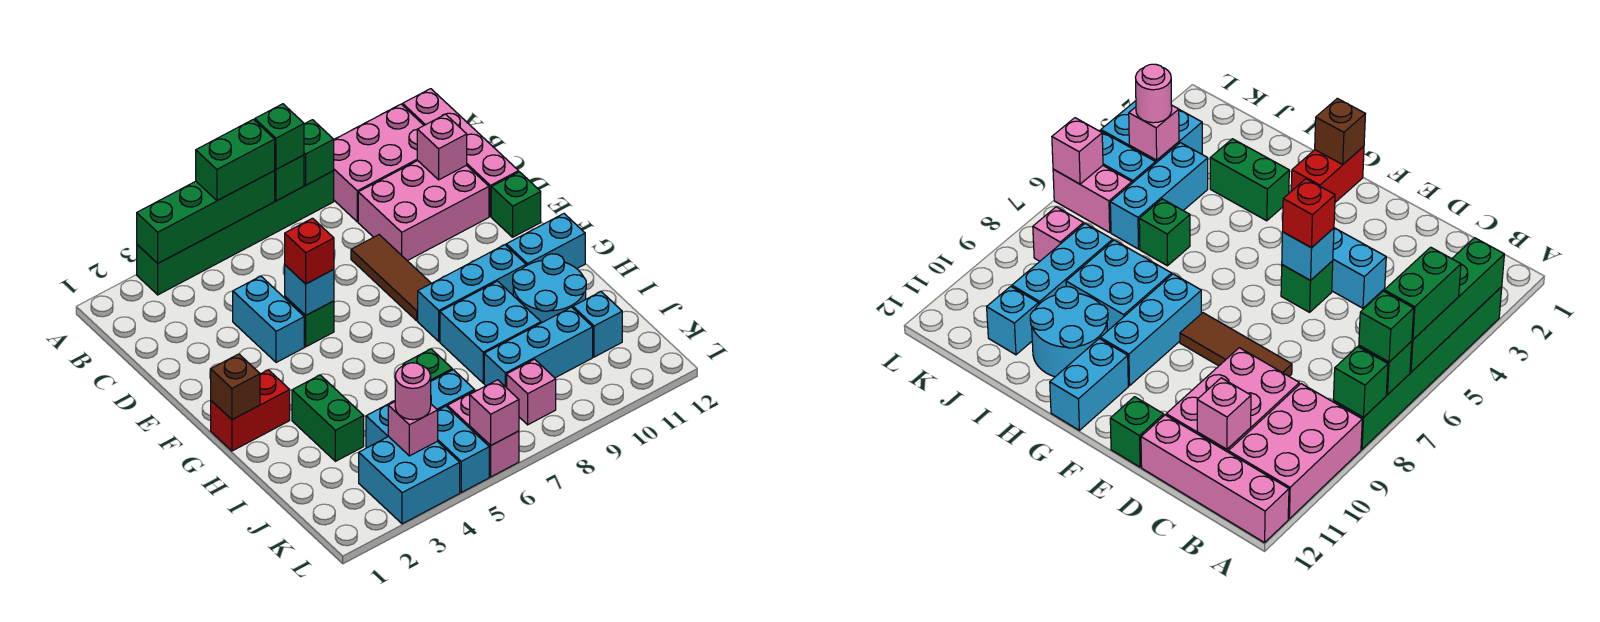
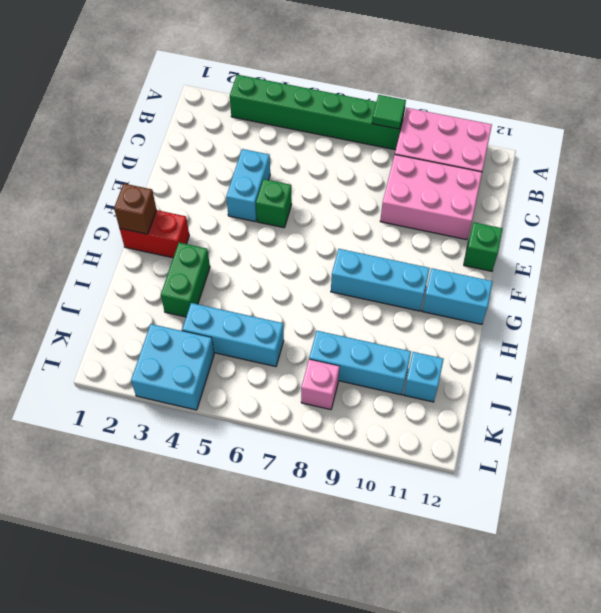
green tile A8 level 2 -> green brick A8 level 2
none -> pink brick A12:D12 level 1
none -> brown tile D8:F8 level 1
none -> cyan brick H8:I9 level 1
none -> cyan round brick H10:I11 level 1

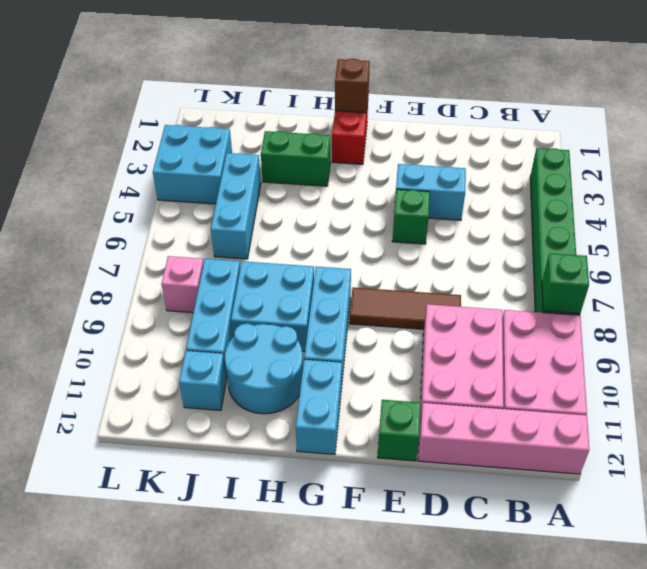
none -> green brick I6 level 1
none -> cyan brick K5:L5 level 1
none -> pink brick K6:L6 level 1
none -> green brick A3:A6 level 2

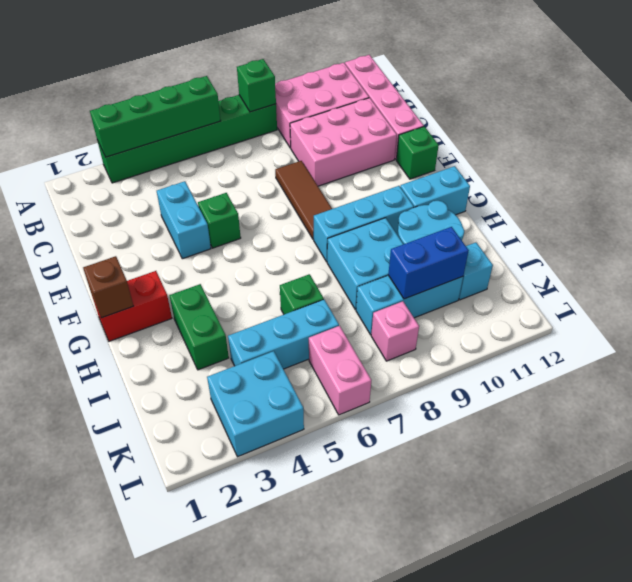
blue brick J9:J10 level 2 -> none
none -> cyan brick K5:L5 level 1
none -> green brick A7 level 2
none -> pink brick C11 level 2
none -> cyan brick E5 level 2

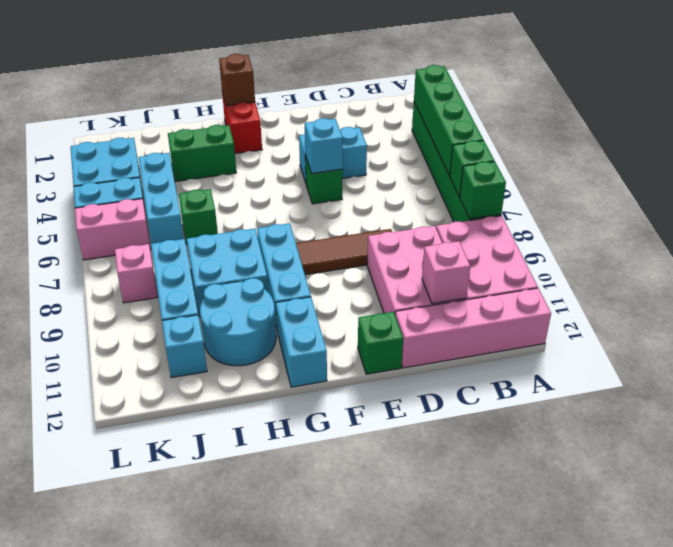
none -> pink brick K4 level 2
none -> pink brick L6 level 2
none -> green brick A5:A6 level 3
none -> green brick A7 level 3

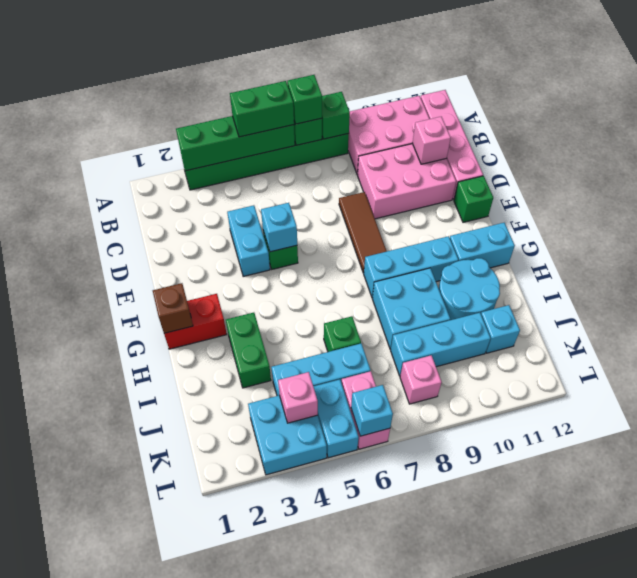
cyan brick L6 level 2 -> pink brick L6 level 2
none -> red brick E5 level 3
none -> pink round brick K4 level 3

